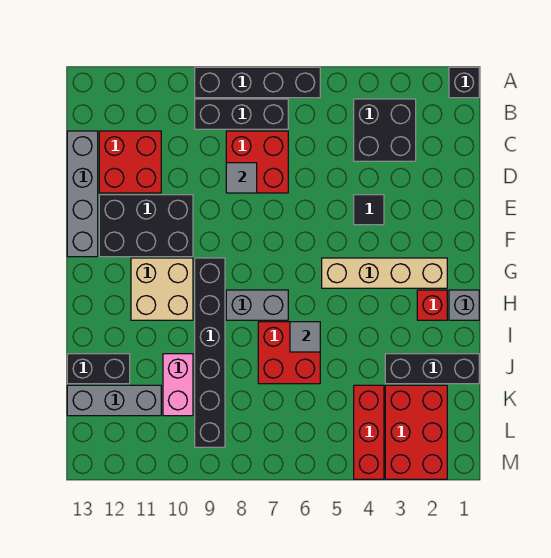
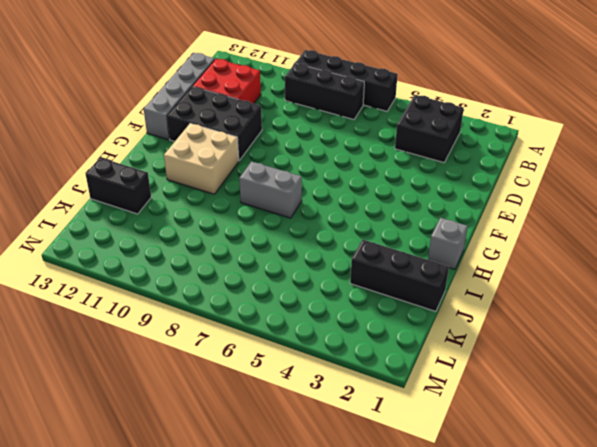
none -> black brick A1 level 1
none -> red brick C7:D8 level 1
none -> black tile E4 level 1

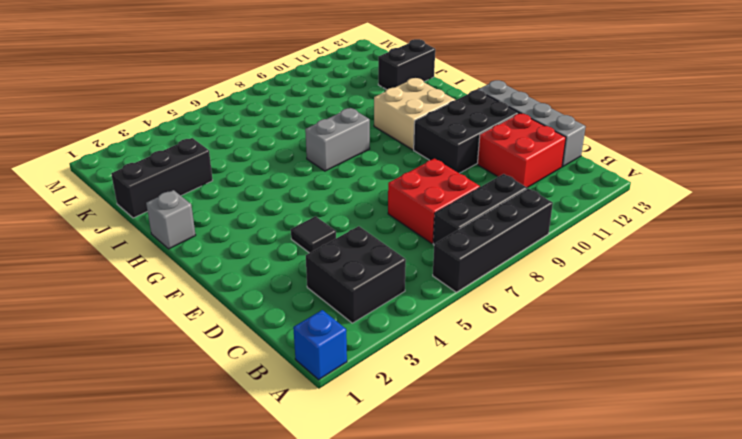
blue brick A1 level 1 -> black brick A1 level 1
none -> tan brick G2:G5 level 1
none -> black brick G9:L9 level 1
none -> red brick H2 level 1

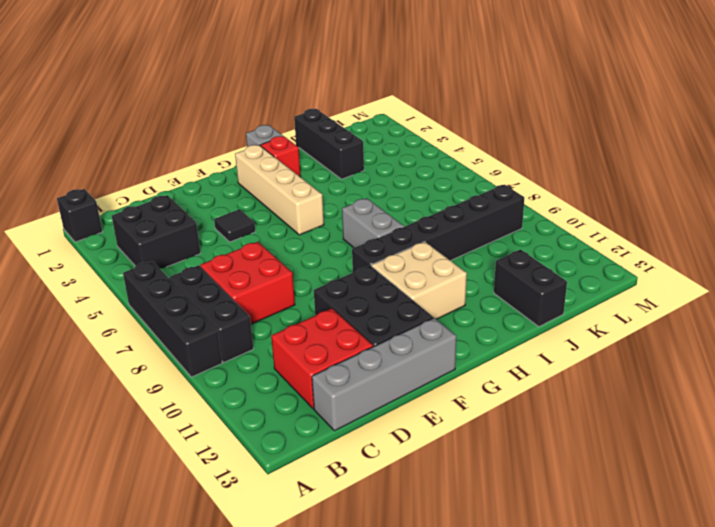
none -> red brick I6:J7 level 1
none -> pink brick J10:K10 level 1
none -> red brick K2:M3 level 1

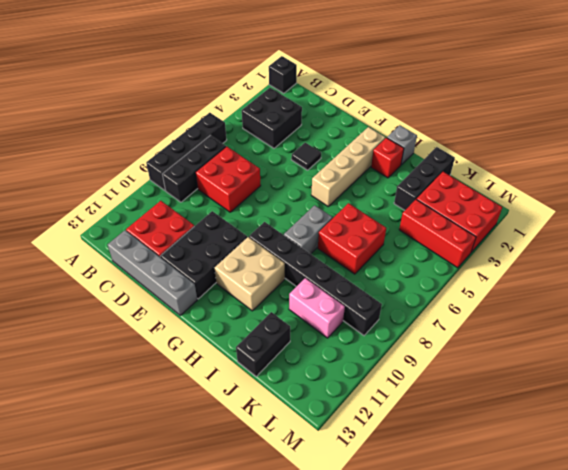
none -> grey brick K11:K13 level 1
none -> grey tile D8 level 2
none -> grey tile I6 level 2

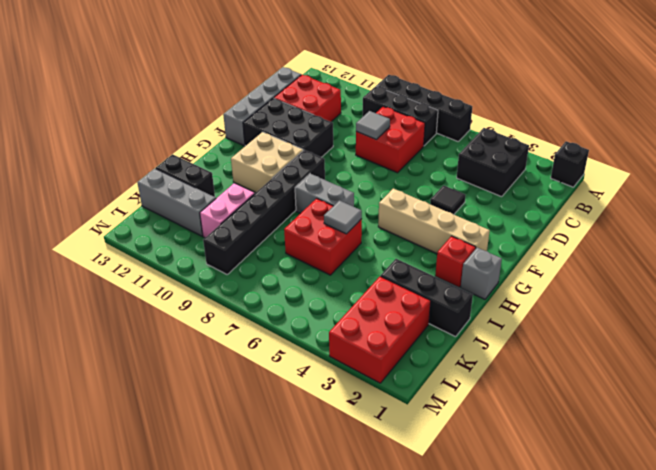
none -> red brick K4:M4 level 1

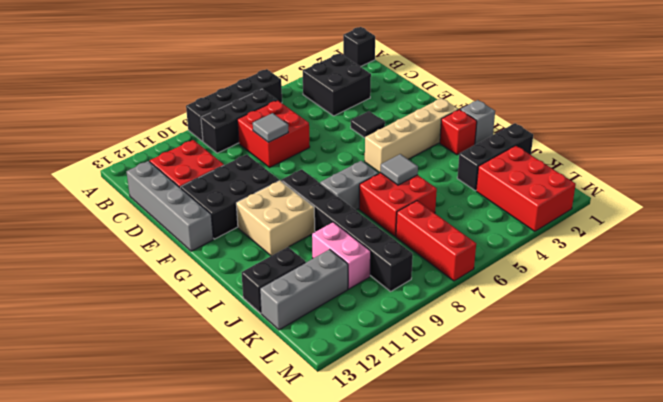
red brick K7:M7 level 1 -> red brick K4:M4 level 1

